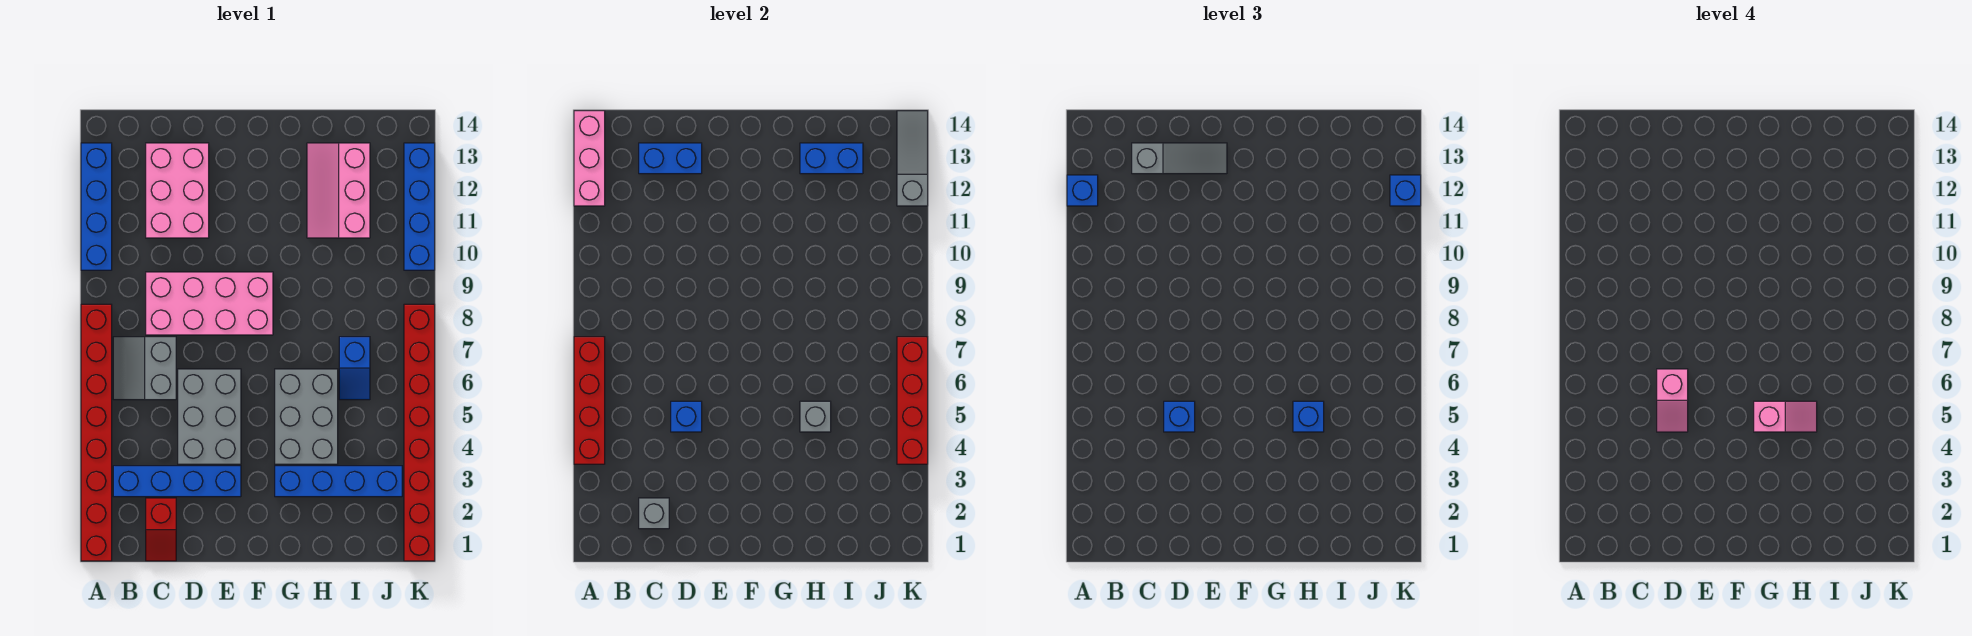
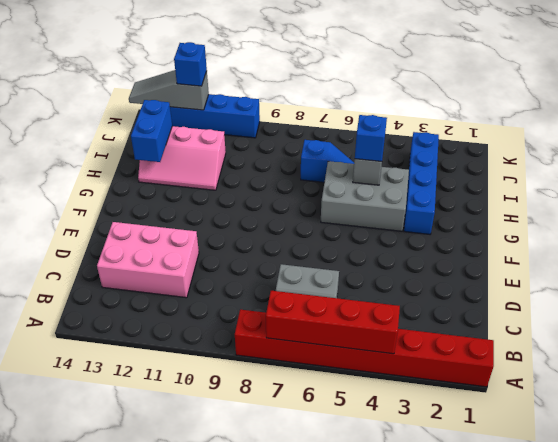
none -> blue brick A10:A13 level 1
none -> blue brick B3:E3 level 1
none -> red slope C1:C2 level 1 top 2
none -> pink brick C8:F9 level 1

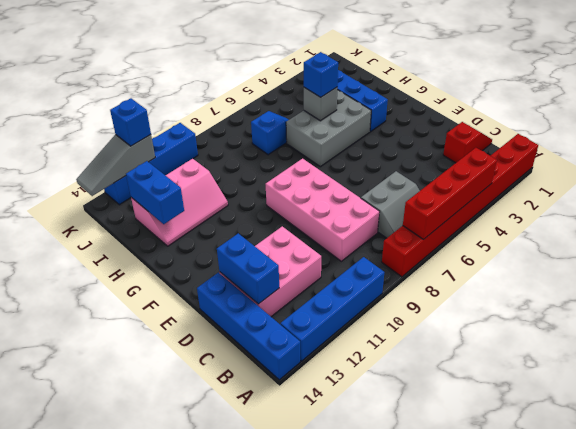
blue brick A14:D14 level 1 -> blue brick B3:E3 level 1
none -> grey brick D4:E6 level 1
none -> red brick K1:K8 level 1
none -> pink brick A12:A14 level 2
none -> grey brick C2 level 2

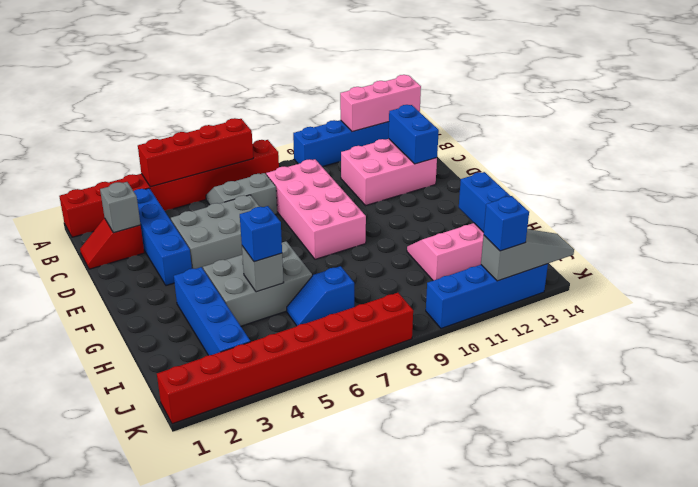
none -> blue brick D5 level 2
none -> red brick K4:K7 level 2
none -> blue brick A12 level 3
none -> grey slope C13:E13 level 3 top C

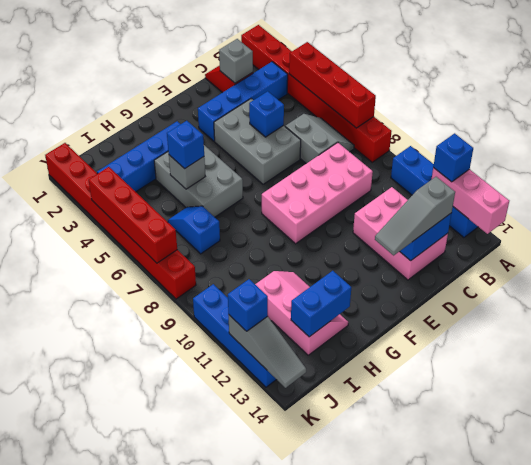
none -> blue brick D5 level 3
none -> pink slope D5:D6 level 4 top 6
none -> pink slope G5:H5 level 4 top G

